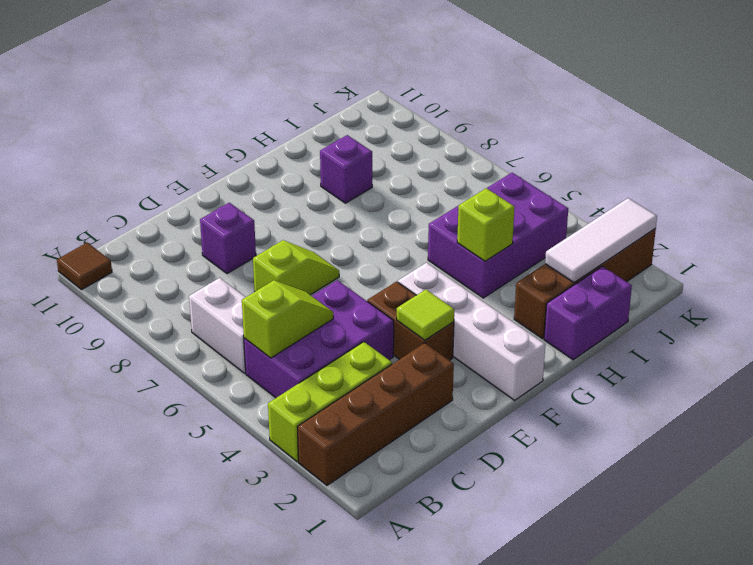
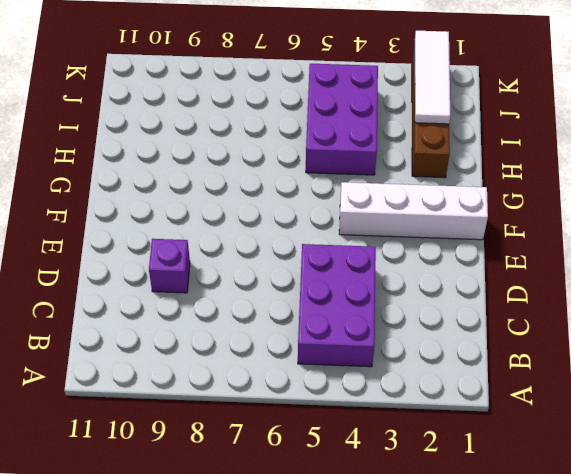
none -> brown brick A2:D2 level 1
none -> lime brick A3:C3 level 1
none -> brown tile A11 level 1

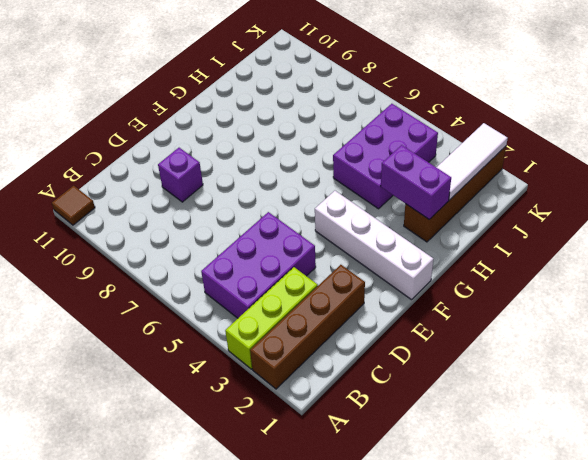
purple brick H2:H3 level 2 -> purple brick H1:I1 level 1
none -> white brick B6:B7 level 1
none -> lime slope D7:E7 level 1 top D
none -> brown brick E3:E4 level 1

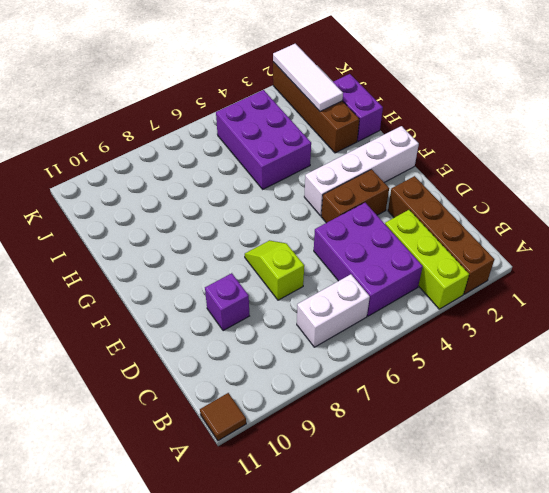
none -> purple brick H9 level 1
none -> lime slope B5:C5 level 2 top B
none -> lime tile E3 level 2

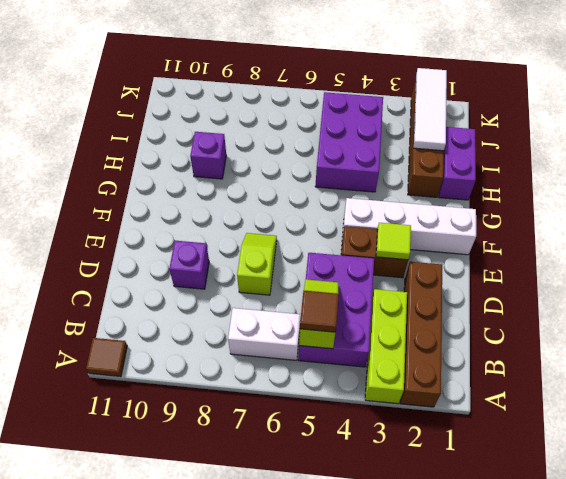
brown tile B5 level 3 -> none
none -> lime brick H4 level 2

